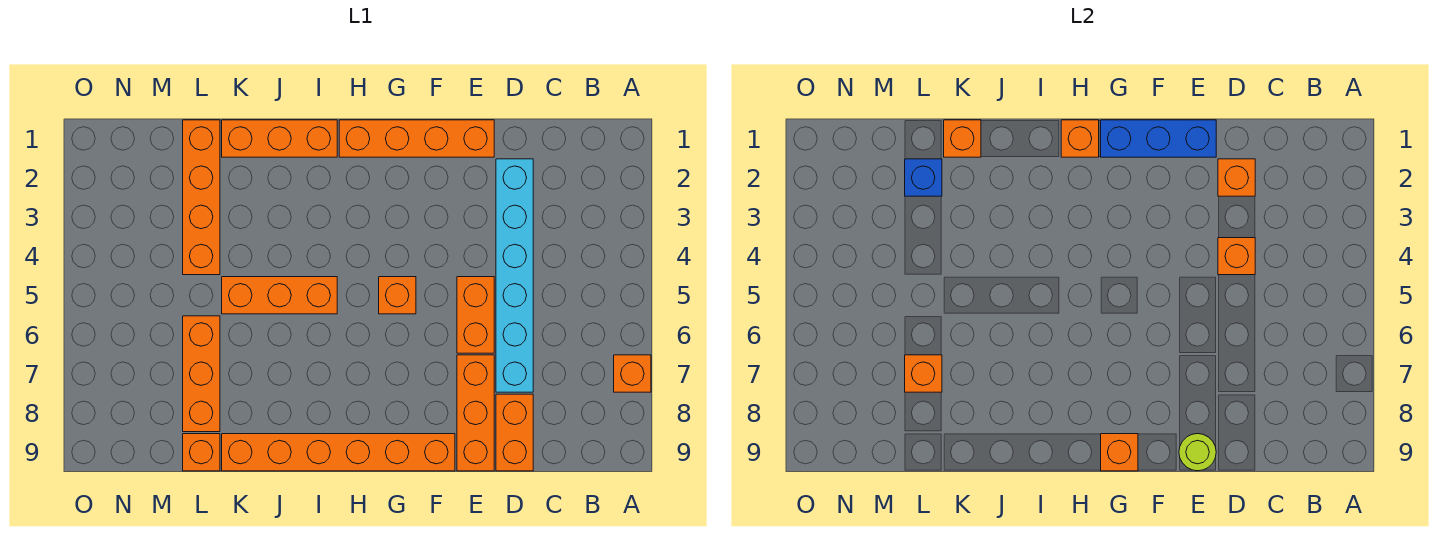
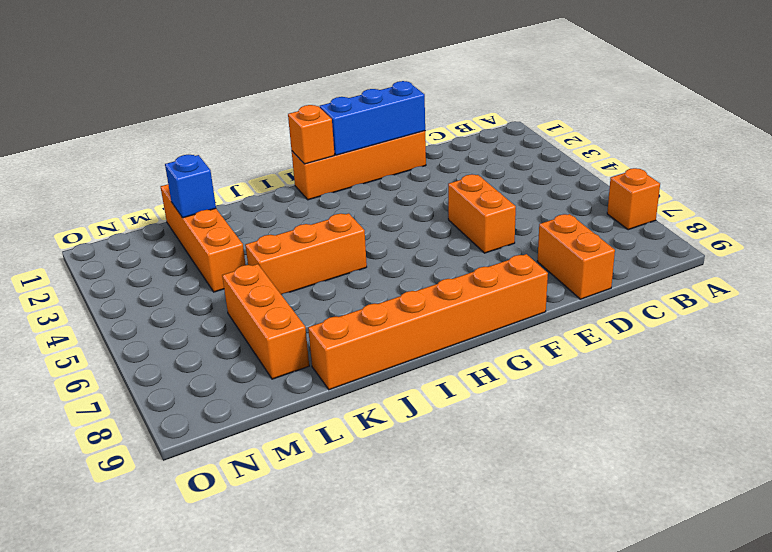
none -> cyan brick D2:D7 level 1
none -> orange brick E7:E9 level 1
none -> orange brick G5 level 1

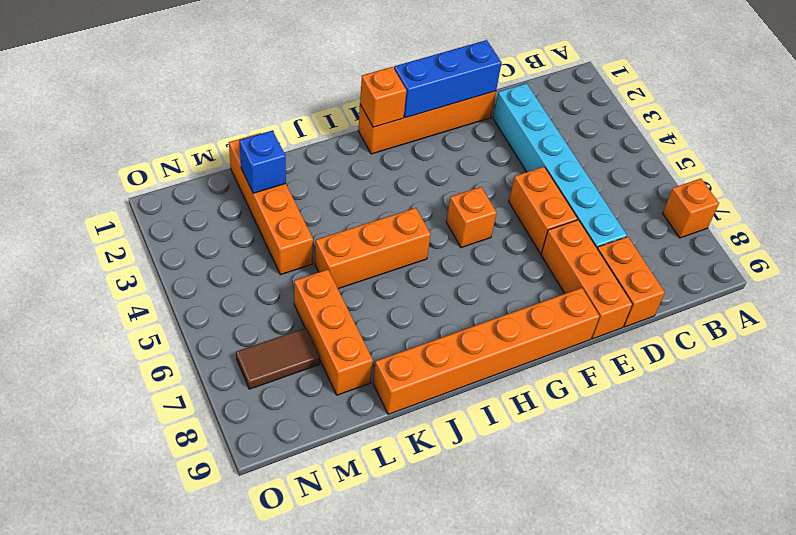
brown tile M7:N7 level 1 -> none
none -> orange brick I1:K1 level 1
none -> orange brick L9 level 1
none -> orange brick D2 level 2

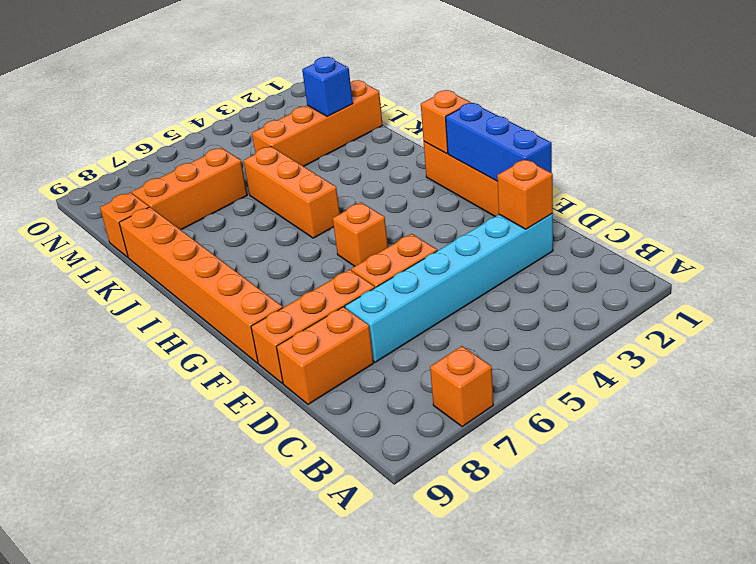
none -> orange brick I1:K1 level 1
none -> orange brick D4 level 2
none -> lime round brick E9 level 2

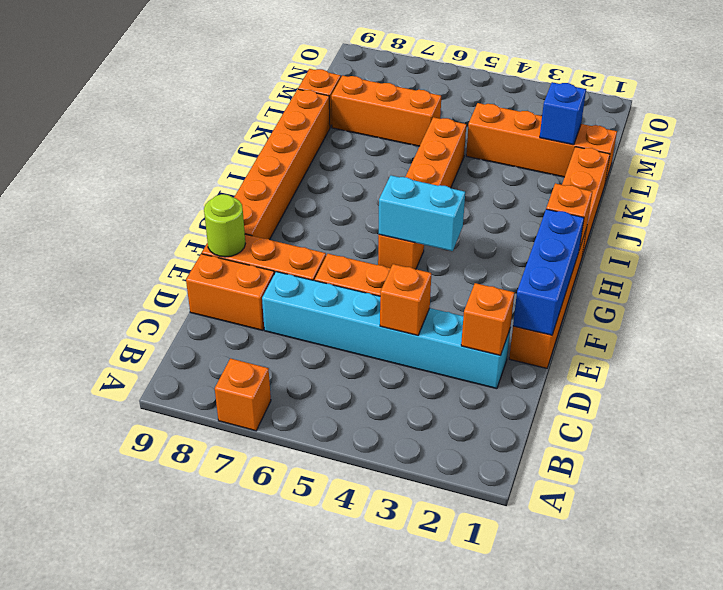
cyan brick G4:G5 level 2 -> none
none -> orange brick G9 level 2
none -> orange brick K1 level 2
none -> orange brick L7 level 2

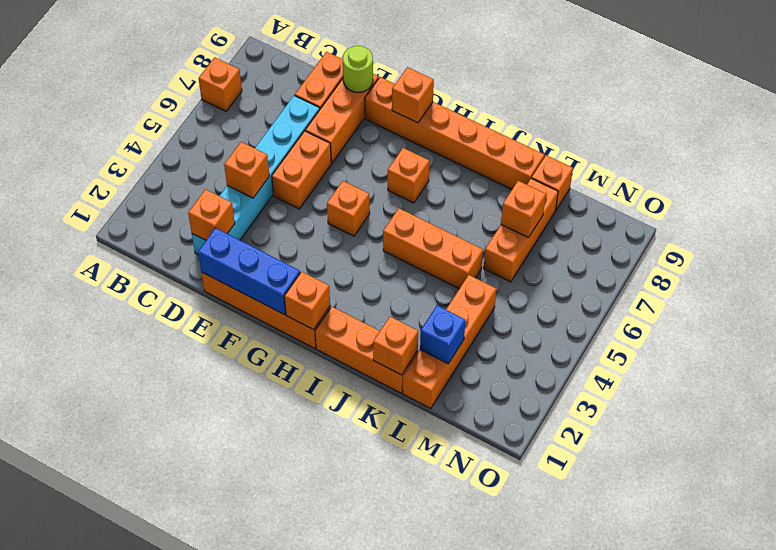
orange brick H7 level 1 -> none

